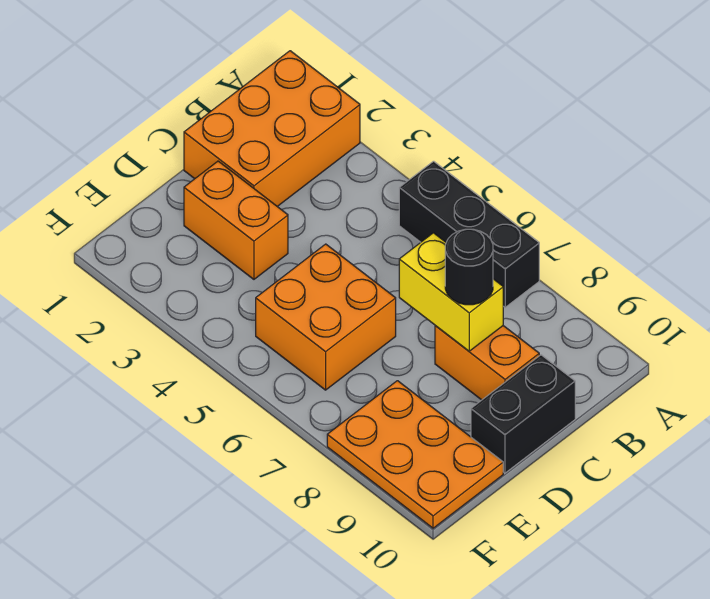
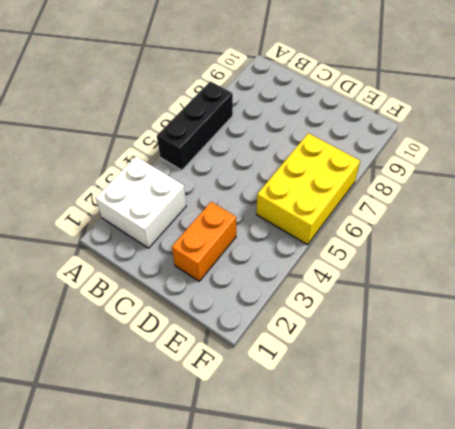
white brick A2:B3 level 1 -> orange brick A1:C2 level 1
yellow brick E5:F7 level 1 -> orange brick D5:E6 level 1
none -> orange brick C8:C9 level 1
none -> black brick C10:D10 level 1

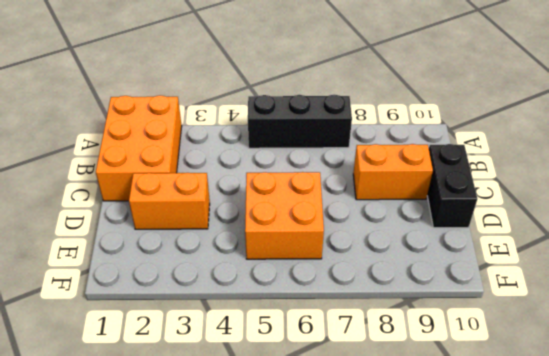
none -> orange plate E8:F10 level 1
none -> yellow brick C7:C8 level 2

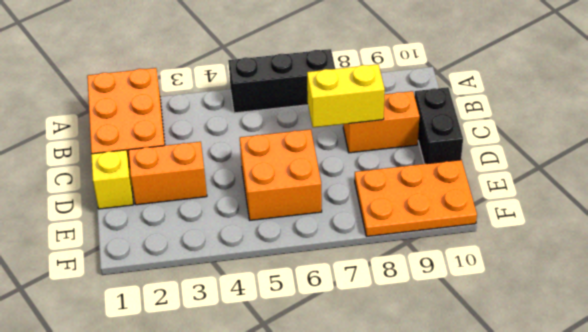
yellow brick D1 level 1 -> none
none -> black round brick C8 level 3

